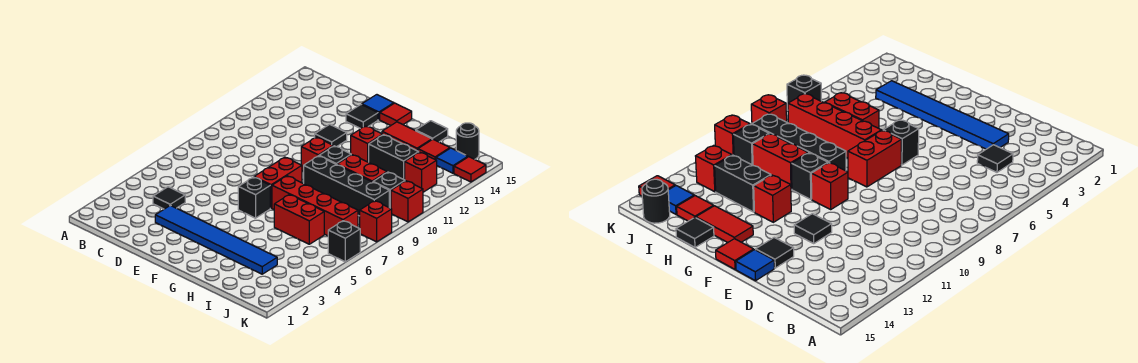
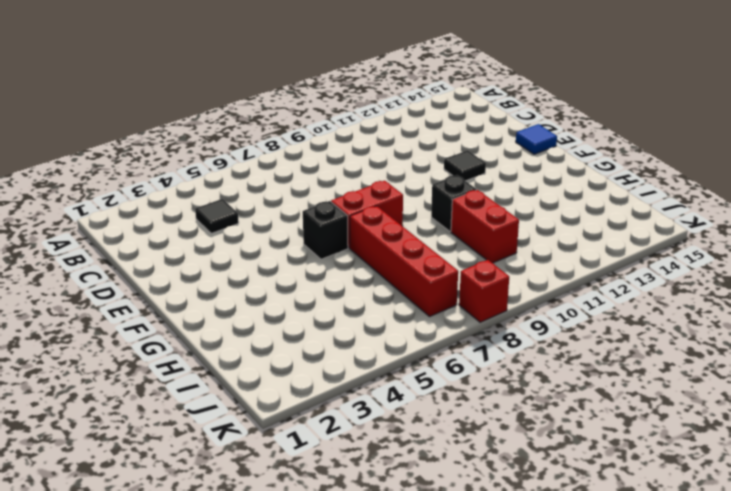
none -> blue tile D3:I3 level 1
none -> black tile E14 level 1
none -> red brick F10 level 1

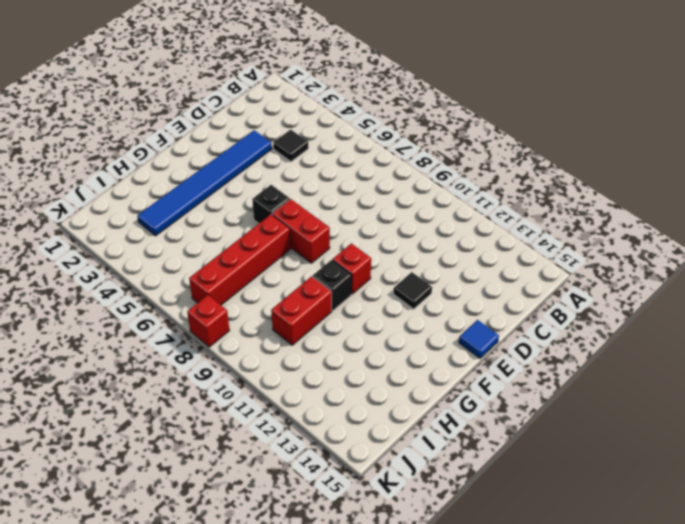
none -> black tile E14 level 1
none -> red tile F15 level 1
none -> black brick G9:J9 level 1

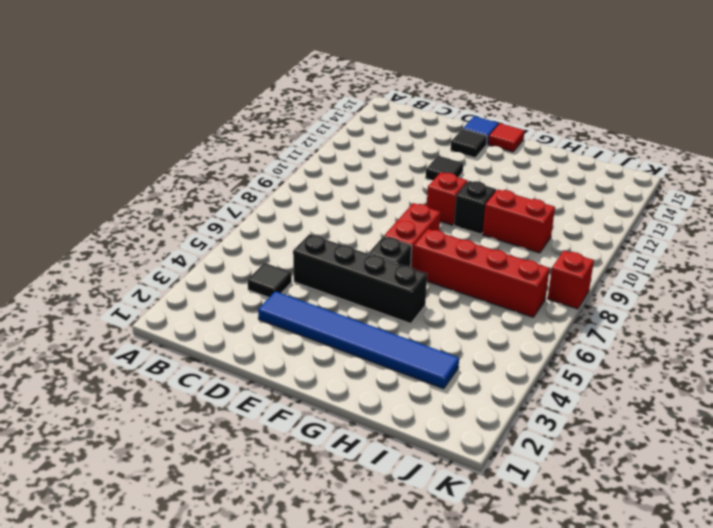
black brick D5:G5 level 1 -> black brick G9:J9 level 1
none -> red brick G12 level 1
none -> red tile G14:H14 level 1
none -> red brick H6:I6 level 1

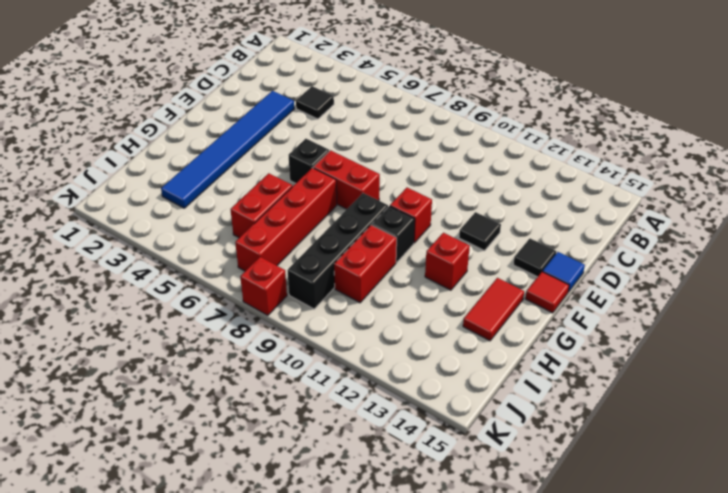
none -> black brick H12:I12 level 1
none -> black tile H15 level 1
none -> red tile I14 level 1

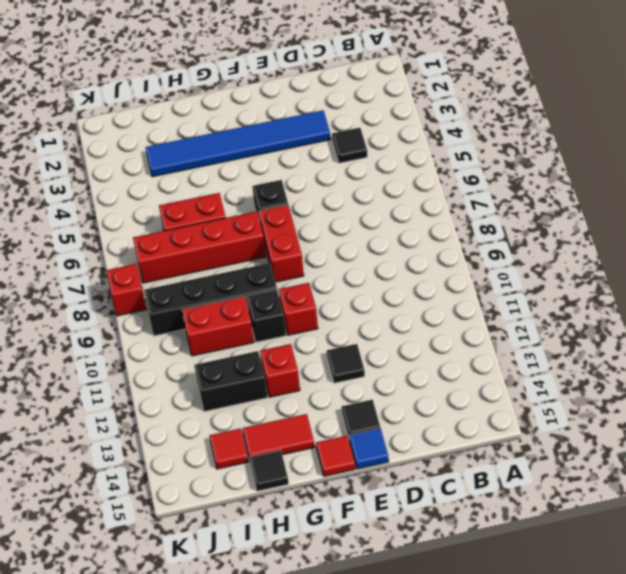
none -> black brick J10 level 1
none -> red brick J12 level 1
none -> blue tile J14 level 1

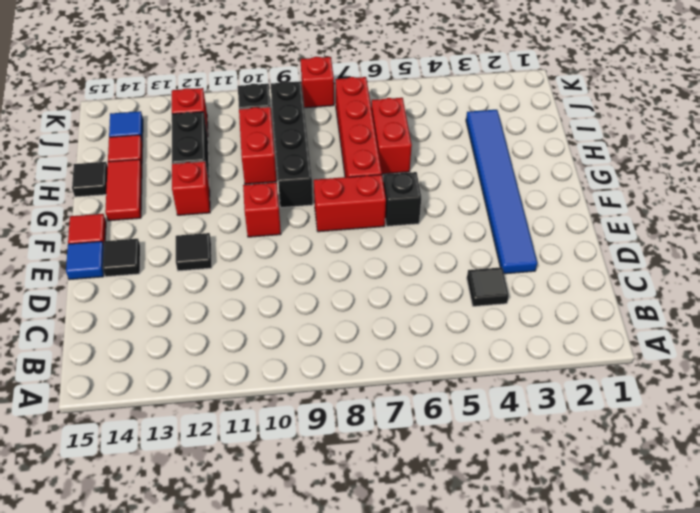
none -> black brick G10 level 1
none -> black round brick J15 level 1
none -> black brick K6 level 1

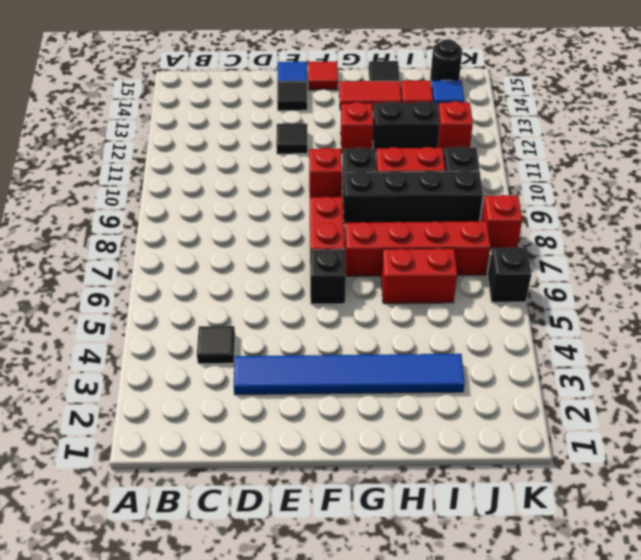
none -> red brick K10 level 1
none -> red tile K14 level 1

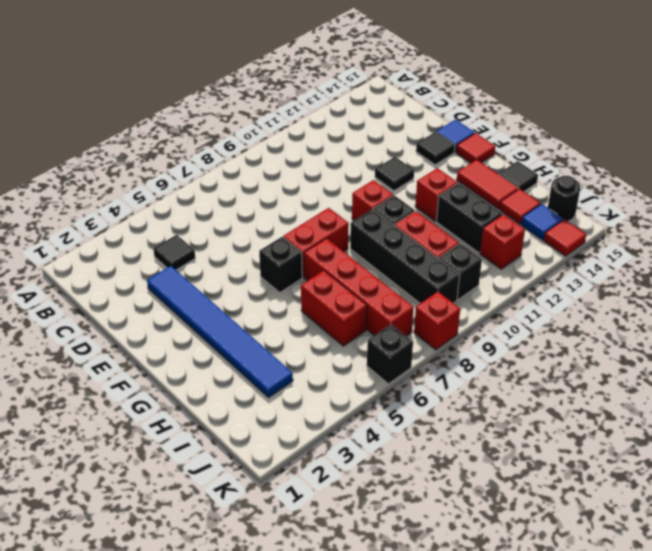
none -> red brick K10 level 1

